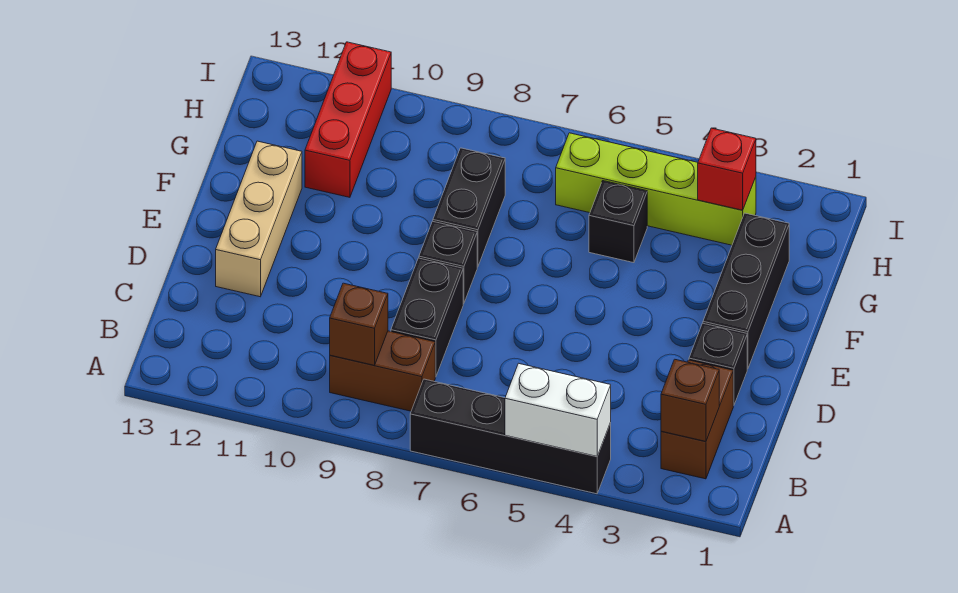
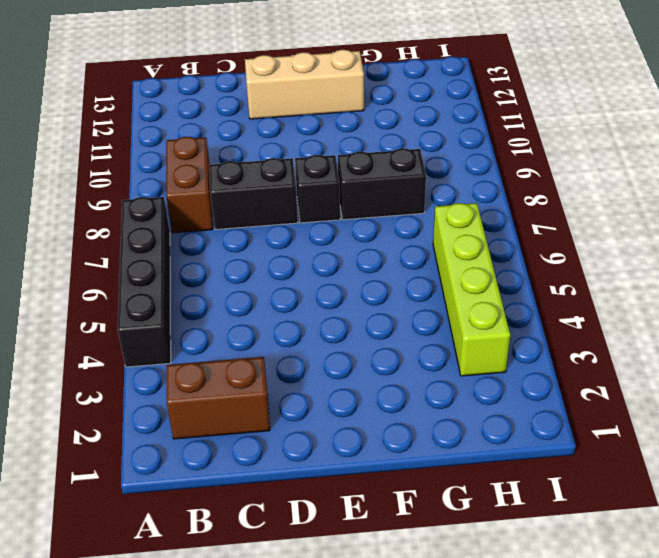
none -> black brick D2 level 1
none -> black brick E2:G2 level 1
none -> black brick G5 level 1

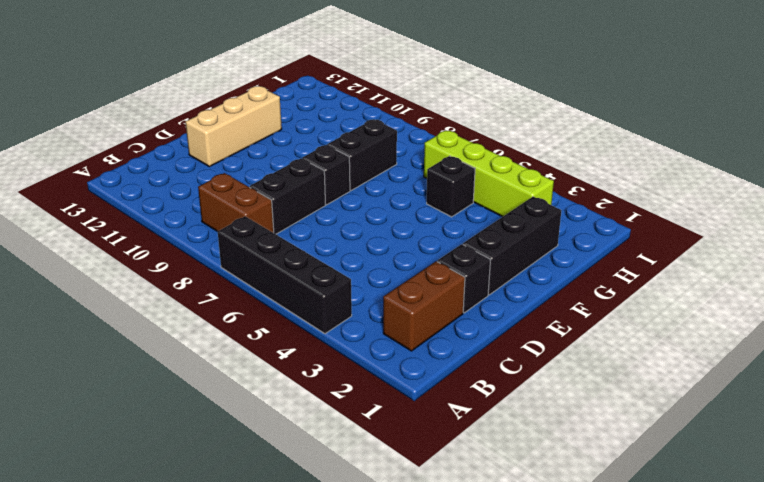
none -> red brick G11:I11 level 1
none -> white brick A4:A5 level 2
none -> brown brick B2 level 2

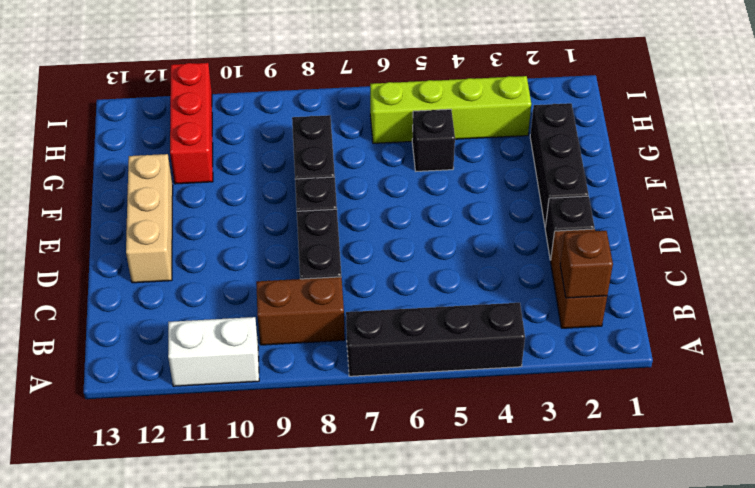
white brick A10:A11 level 1 -> white brick A4:A5 level 2
none -> brown brick B9 level 2
none -> red brick H3 level 2

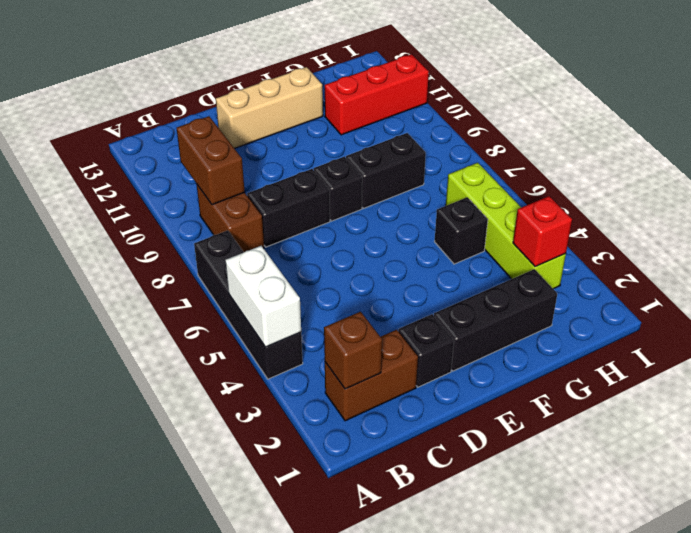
brown brick B9:B10 level 2 -> brown brick B9 level 2

